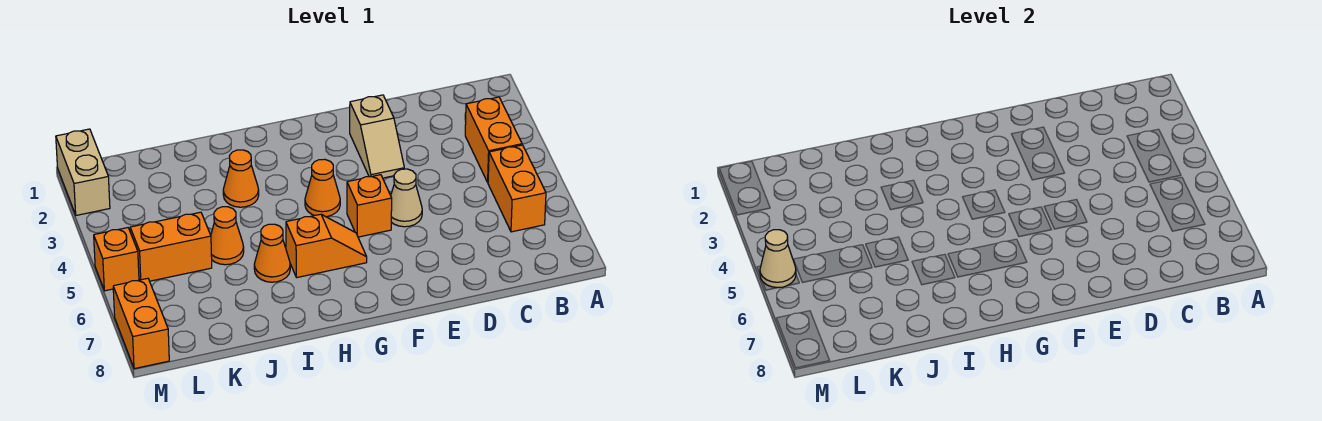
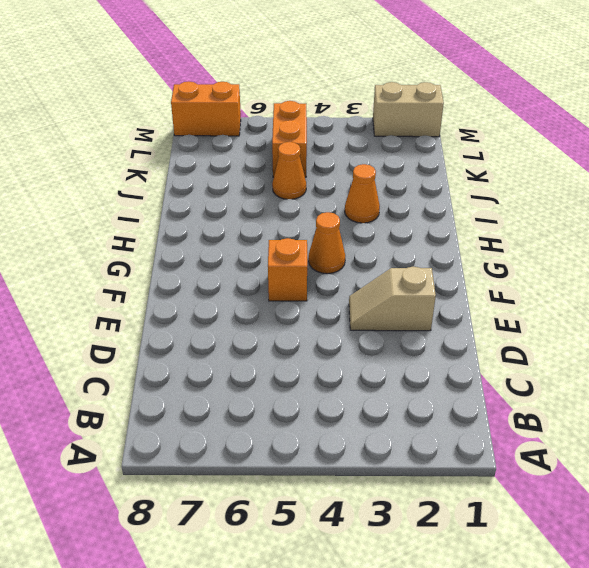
none -> orange brick B3:B4 level 1
none -> orange brick B5:B6 level 1
none -> tan cone E5 level 1

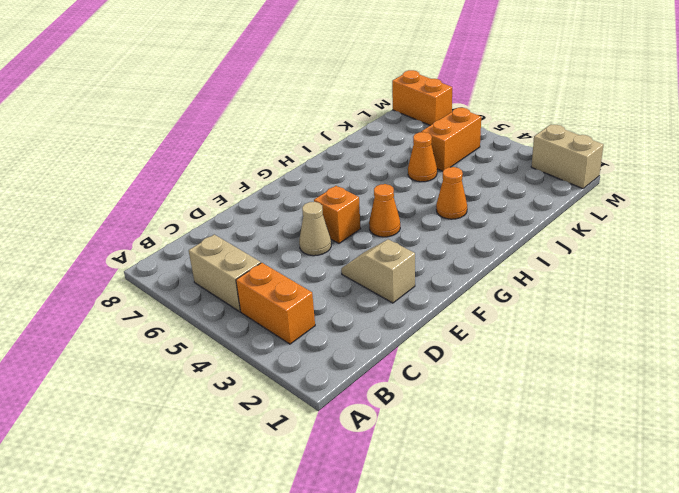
tan brick B5:B6 level 1 -> orange brick B5:B6 level 1
none -> orange slope G6:H6 level 1 top H
none -> orange cone I6 level 1
none -> orange brick M5 level 1

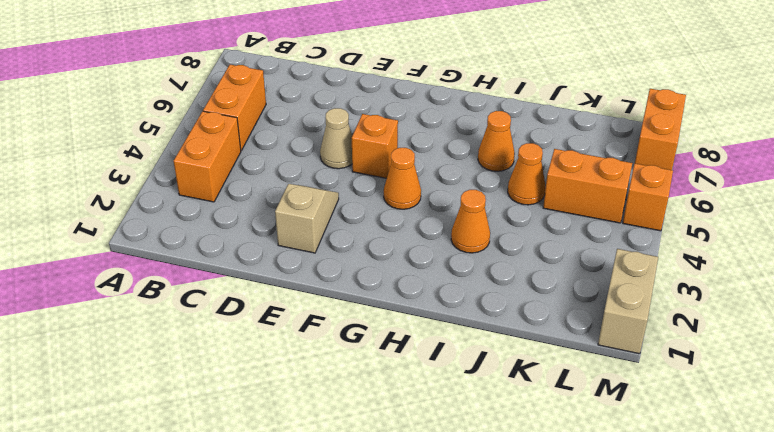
none -> orange slope G6:H6 level 1 top H
none -> tan cone M5 level 2

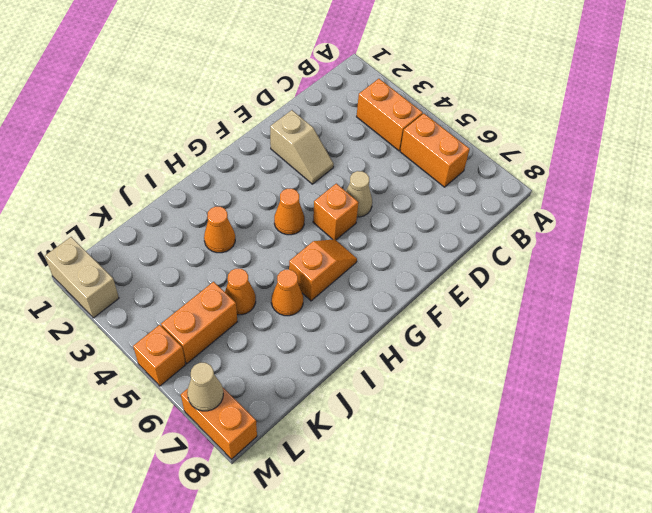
tan cone M7 level 2 -> tan cone M5 level 2

